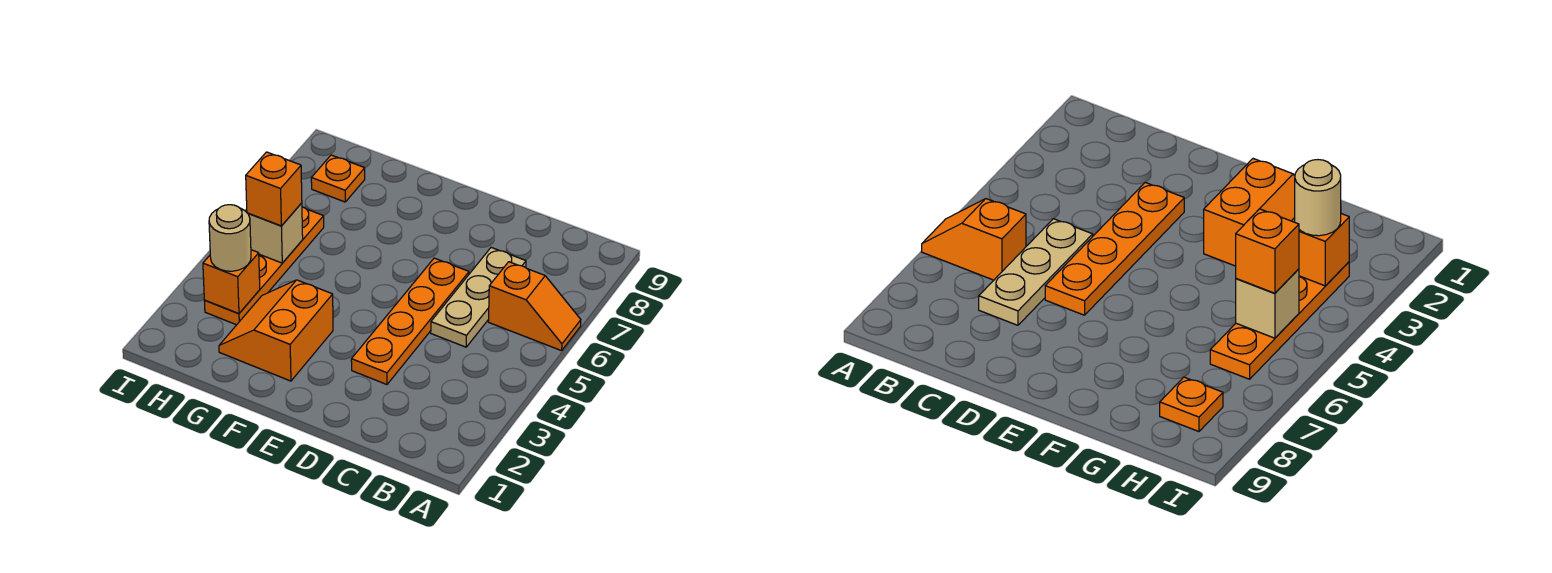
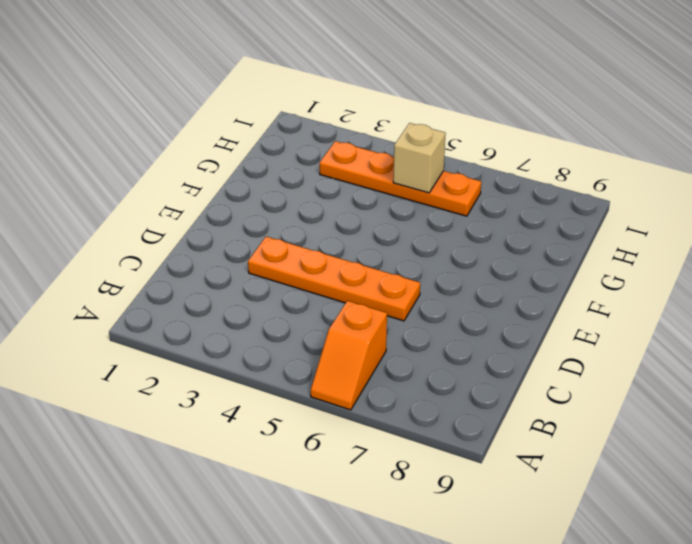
none -> tan plate C5:C7 level 1
none -> orange slope F2:G3 level 1 top F

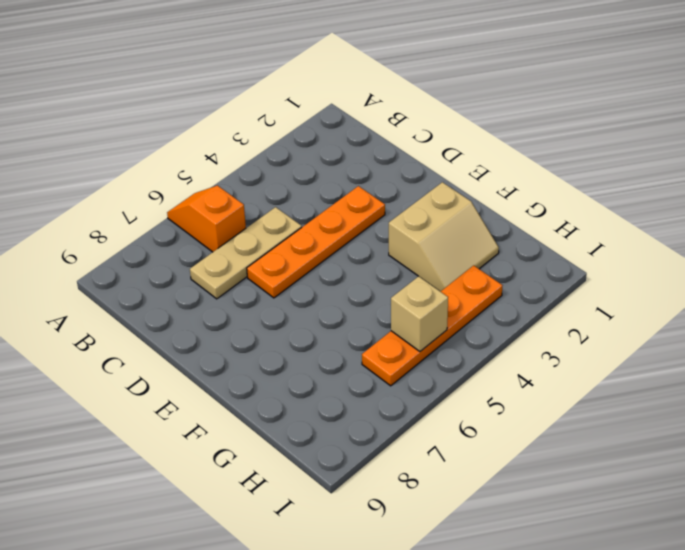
tan slope F2:G3 level 1 top F -> orange slope F2:G3 level 1 top F
none -> orange plate H8 level 1
none -> orange brick H3 level 2

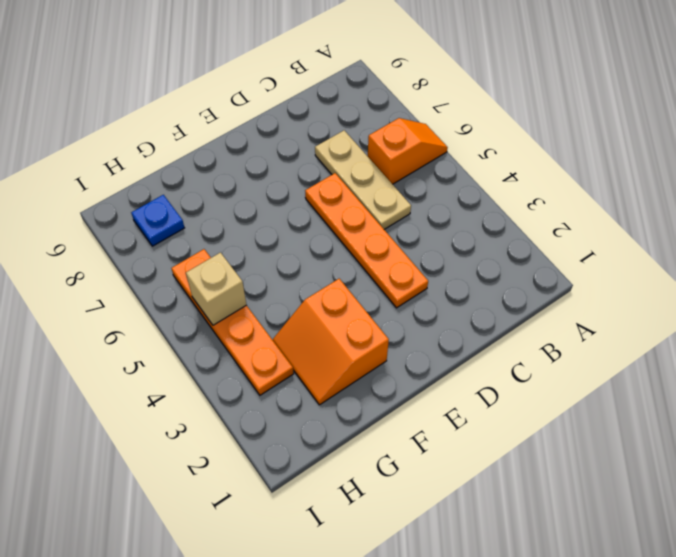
blue plate H8 level 1 -> orange plate H8 level 1
none -> orange brick H3 level 2
none -> tan round brick H3 level 3

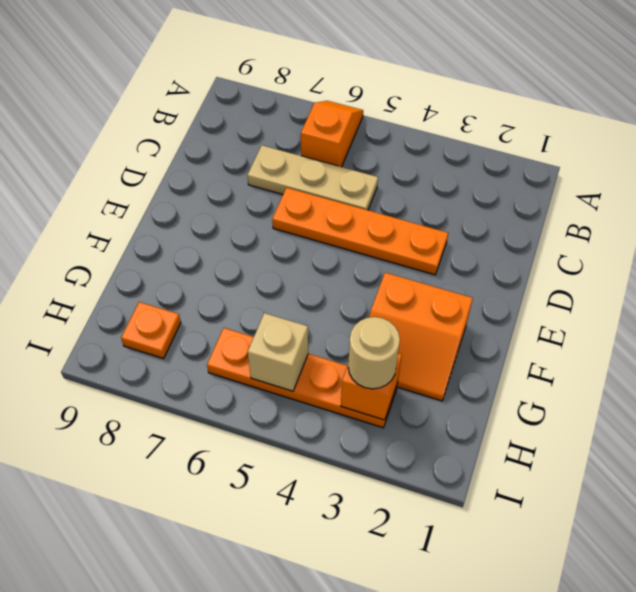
none -> orange brick H5 level 3

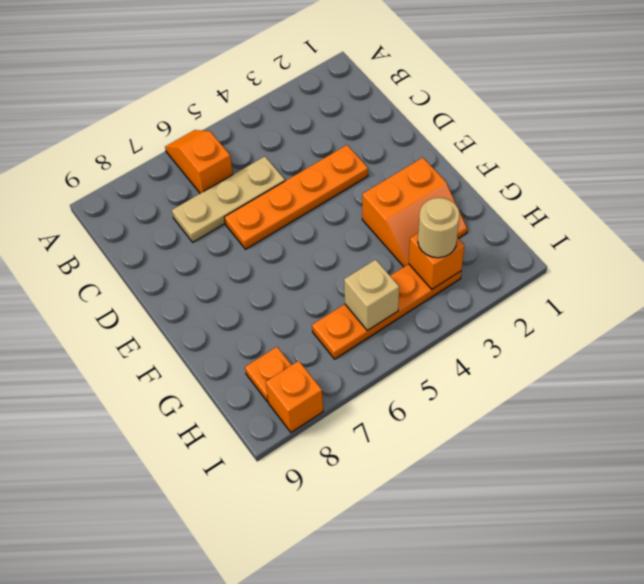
orange brick I8 level 1 -> orange brick H5 level 3

